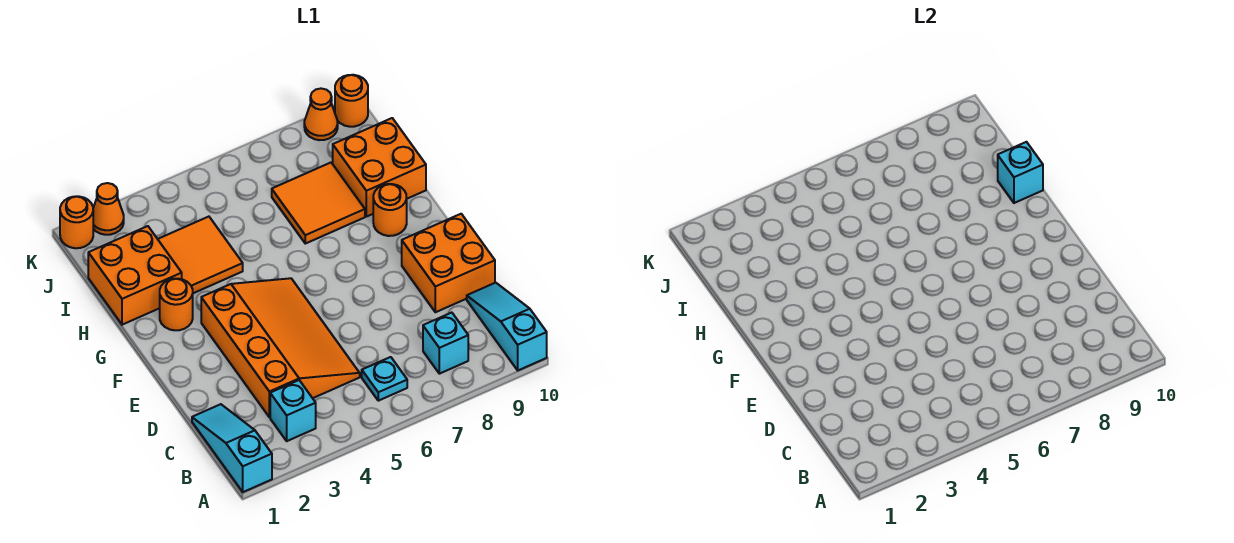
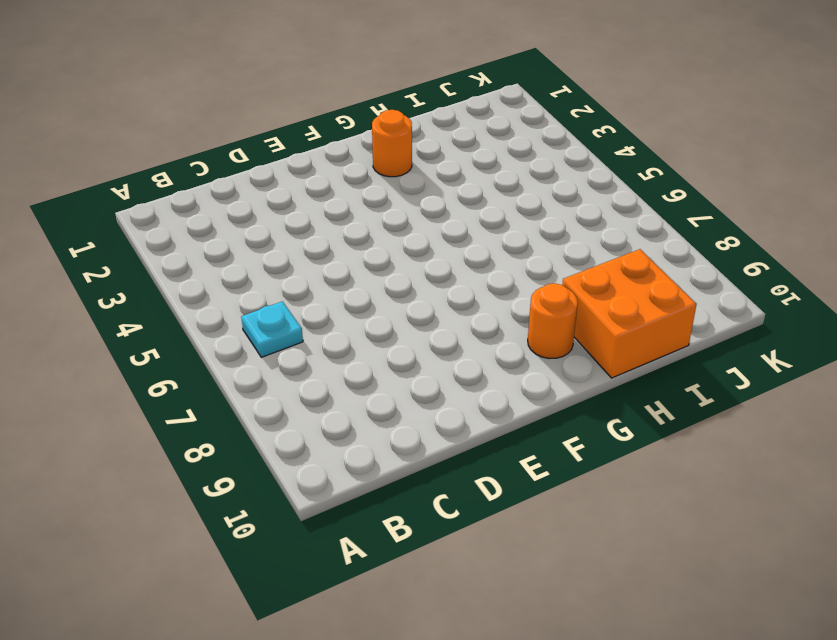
none -> cyan slope A1:C1 level 1 top A
none -> cyan slope A10:C10 level 1 top A
none -> cyan brick B3 level 1

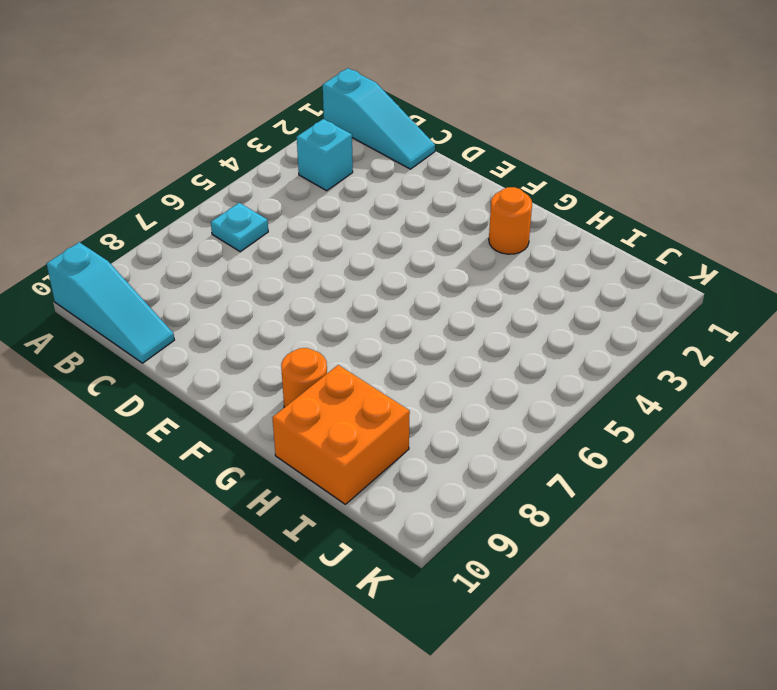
none -> cyan brick B8 level 1
none -> orange slope C3:F5 level 1 top 3
none -> orange brick D9:E10 level 1

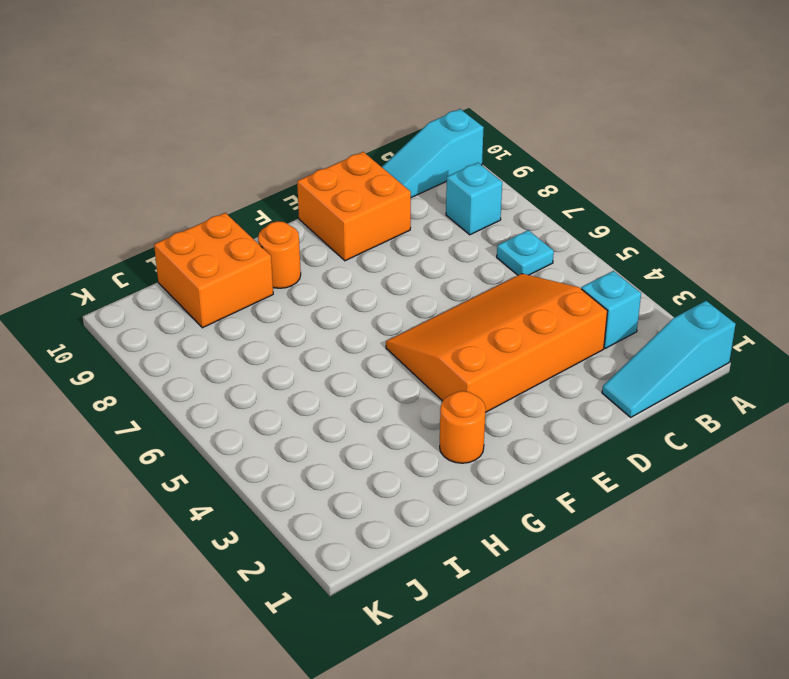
none -> orange brick H1:I2 level 1
none -> orange tile H3:I4 level 1
none -> orange tile H7:I8 level 1

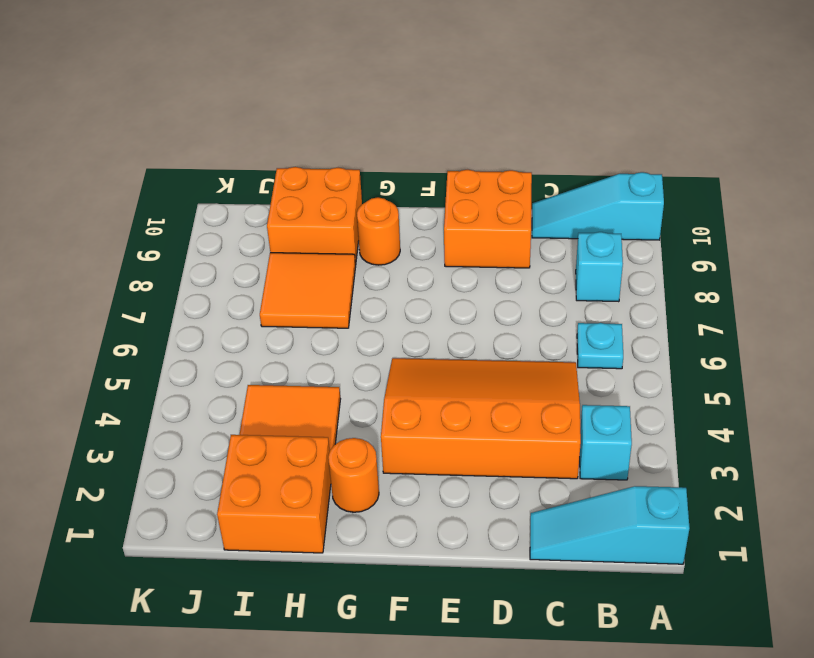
none -> orange round brick K1 level 1
none -> orange cone K2 level 1
none -> orange cone K9 level 1

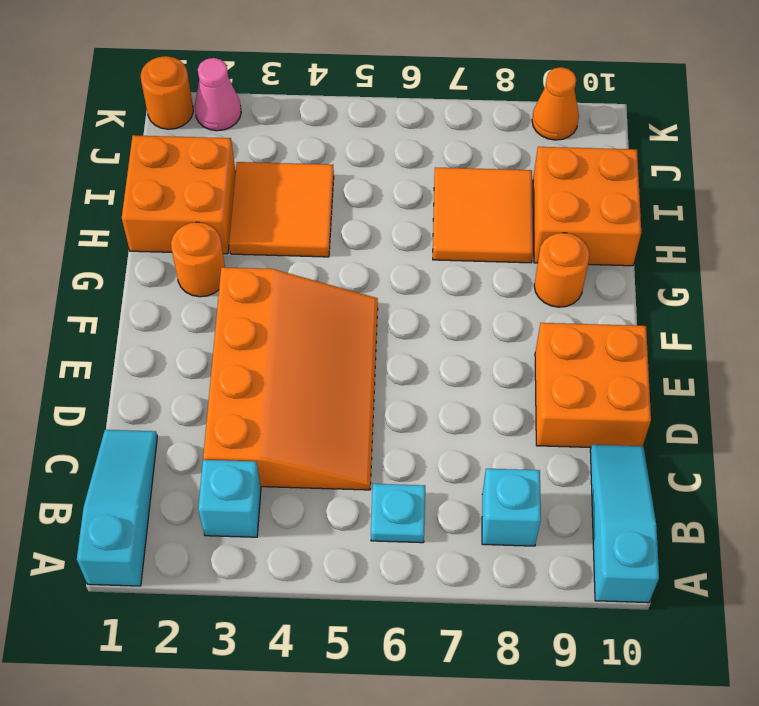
pink cone K2 level 1 -> orange cone K2 level 1
none -> orange round brick K10 level 1
none -> cyan brick H10 level 2

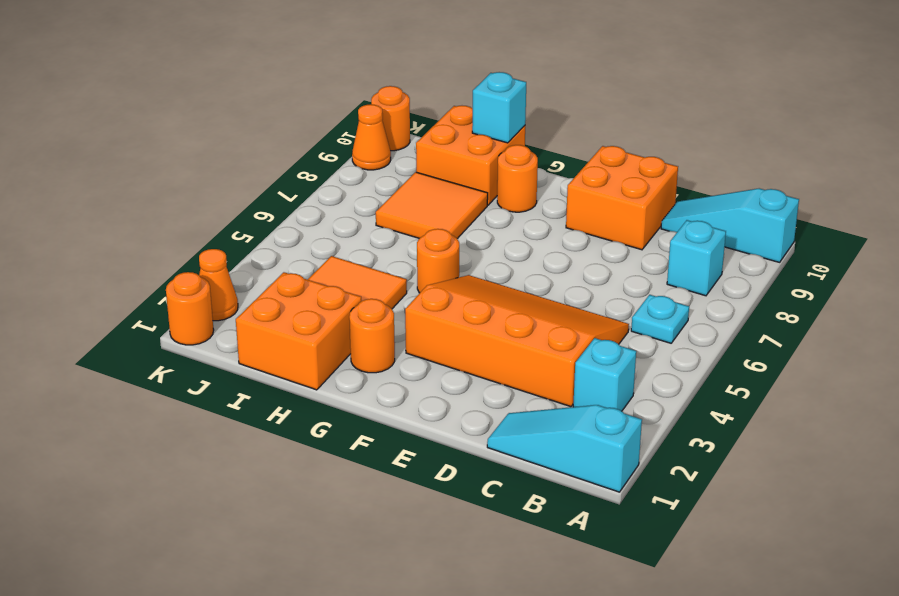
orange round brick G5 level 1 -> none

